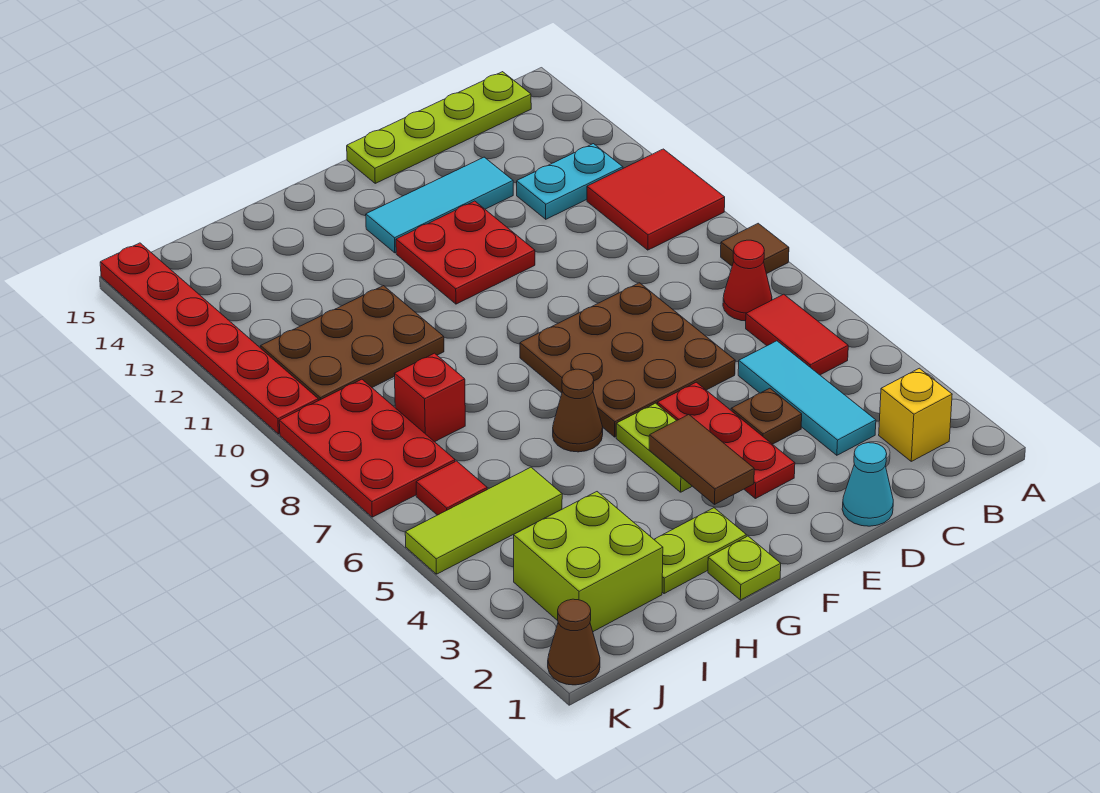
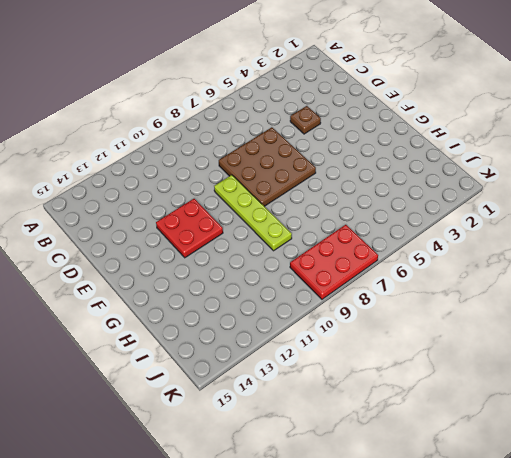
lime plate E9:H9 level 1 -> lime plate B15:E15 level 1
none -> brown tile A8 level 1
none -> red tile A10:B11 level 1
none -> yellow brick B2 level 1

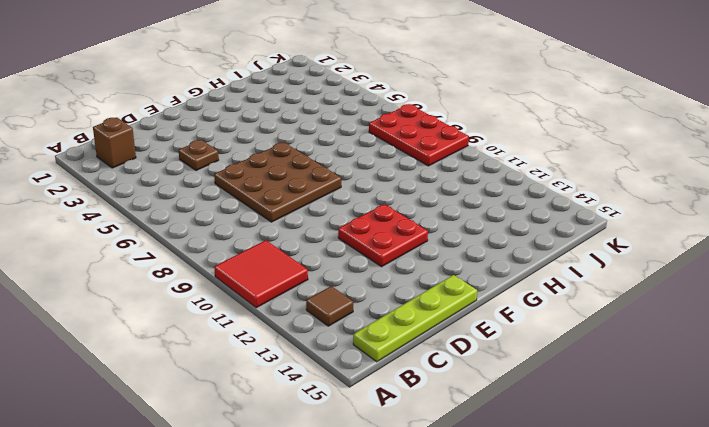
brown brick B2 level 1 -> yellow brick B2 level 1
brown tile B13 level 1 -> brown tile A8 level 1
none -> red tile B5:B6 level 1
none -> red cone B7 level 1
none -> cyan plate B12:C12 level 1

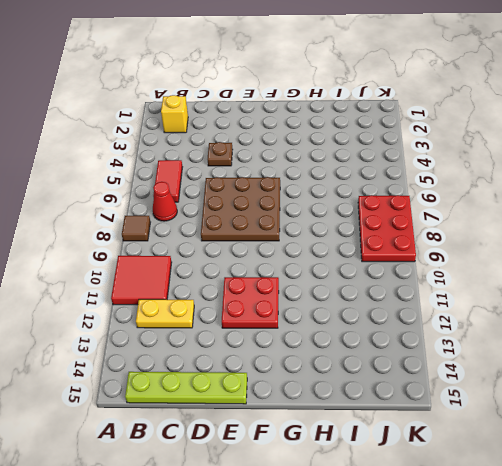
yellow plate B12:C12 level 1 -> cyan plate B12:C12 level 1
none -> cyan tile C3:C5 level 1
none -> cyan cone D1 level 1
none -> cyan tile D13:F13 level 1

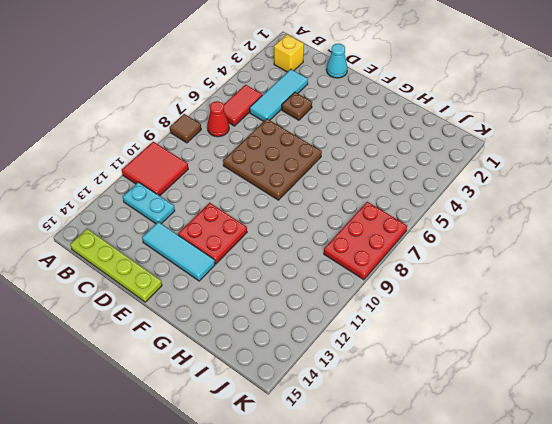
none -> red plate E3:E5 level 1
none -> lime plate F4:F5 level 1
none -> lime plate G1 level 1

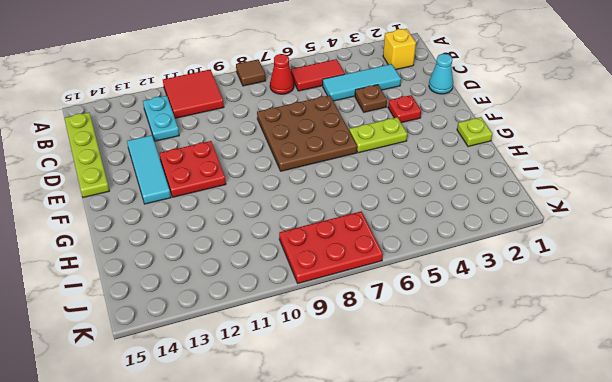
red plate E3 level 1 -> red plate E3:E5 level 1
none -> lime plate G2:H2 level 1
none -> brown cone G6 level 1
none -> brown plate H10:J11 level 1

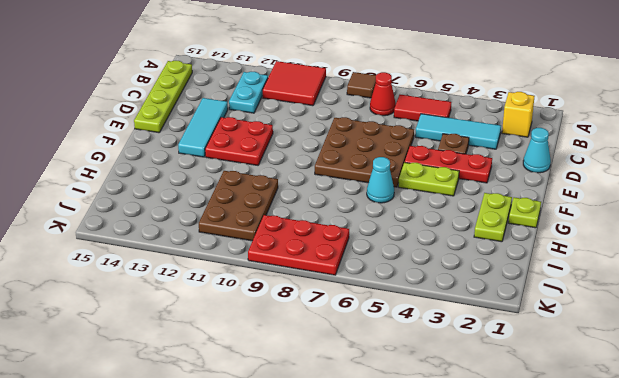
cyan cone G6 level 1 -> brown cone G6 level 1
none -> lime brick I2:J3 level 1
none -> lime tile I5:K5 level 1
none -> red brick I8 level 1

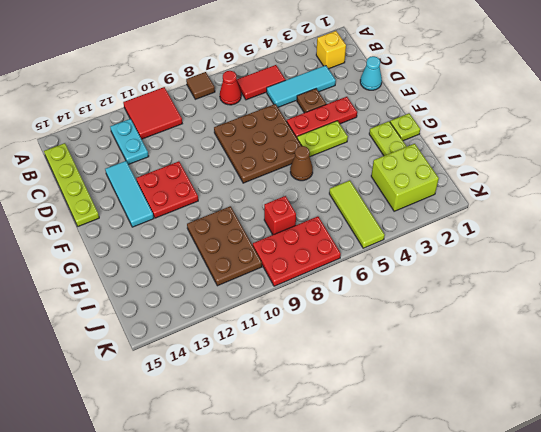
none -> red tile J6 level 1
none -> brown cone K1 level 1
none -> red plate K10:K15 level 1

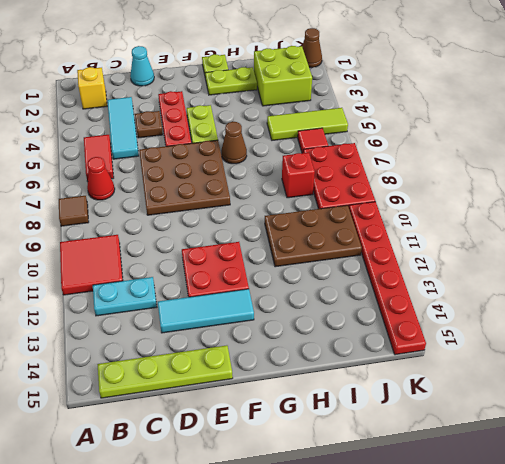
none -> brown tile F3:F4 level 2

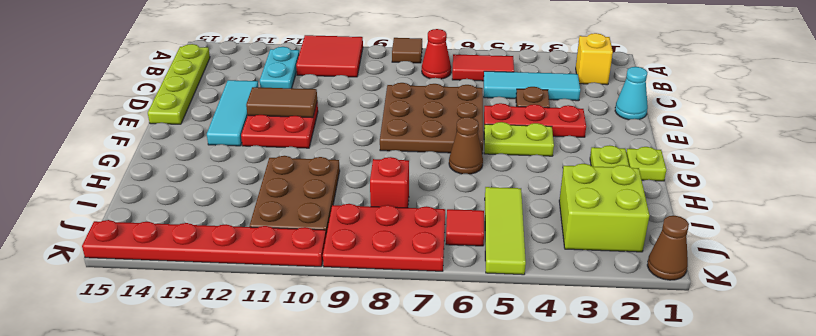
brown tile E11:E12 level 2 -> brown tile F3:F4 level 2

